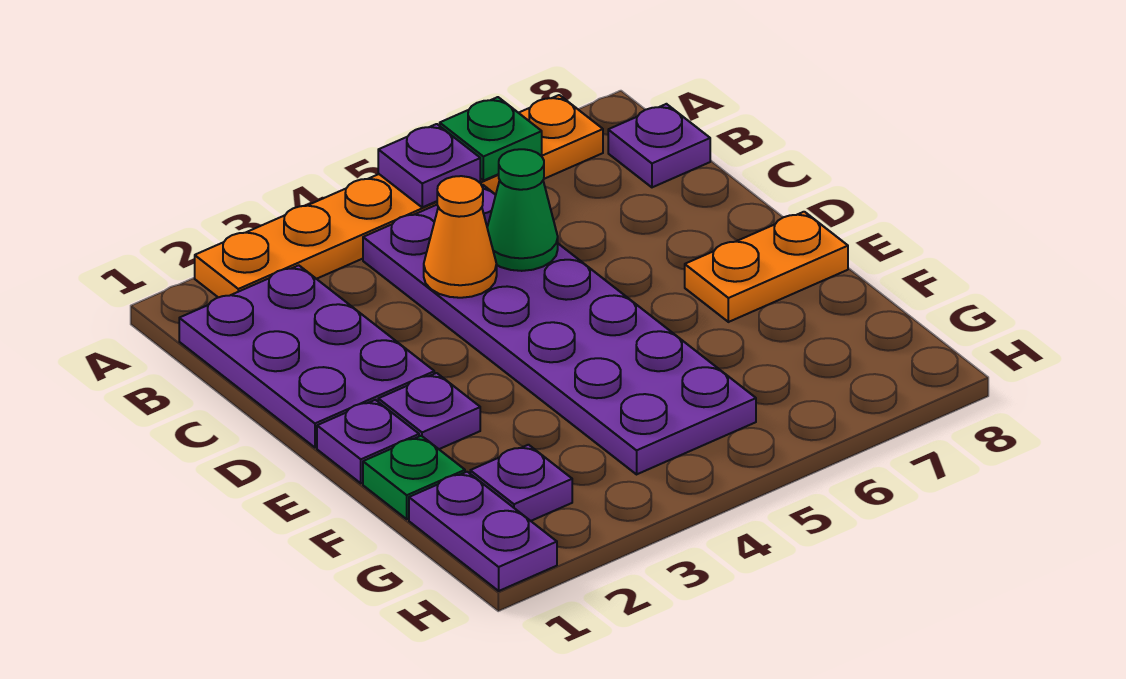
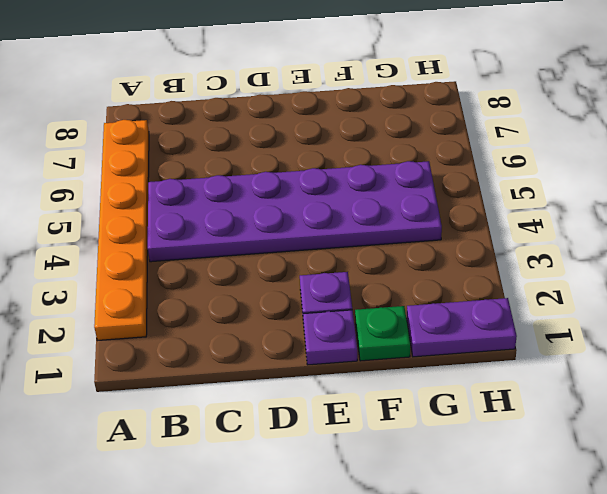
none -> purple plate B1:D2 level 1
none -> purple plate B8 level 1
none -> orange plate E7:E8 level 1

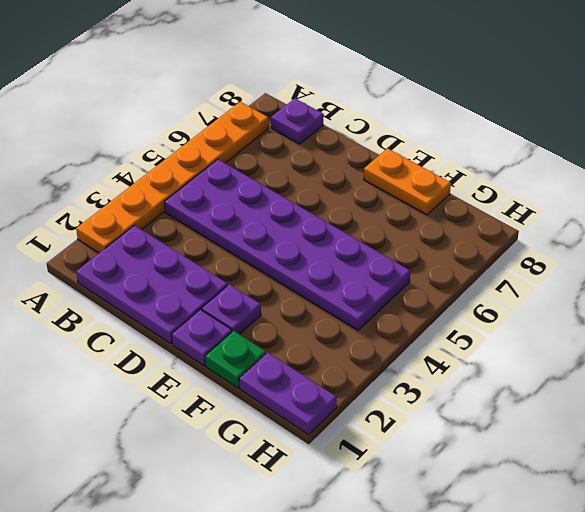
orange plate E8:F8 level 1 -> orange plate E7:E8 level 1
none -> purple plate G2 level 1
none -> purple plate A5 level 2
none -> green plate A6 level 2

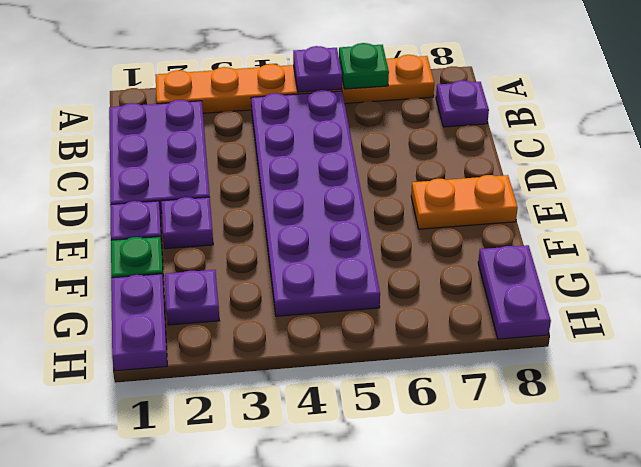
purple plate G8:H8 level 1 -> none
none -> orange cone C4 level 2
none -> green cone C5 level 2

